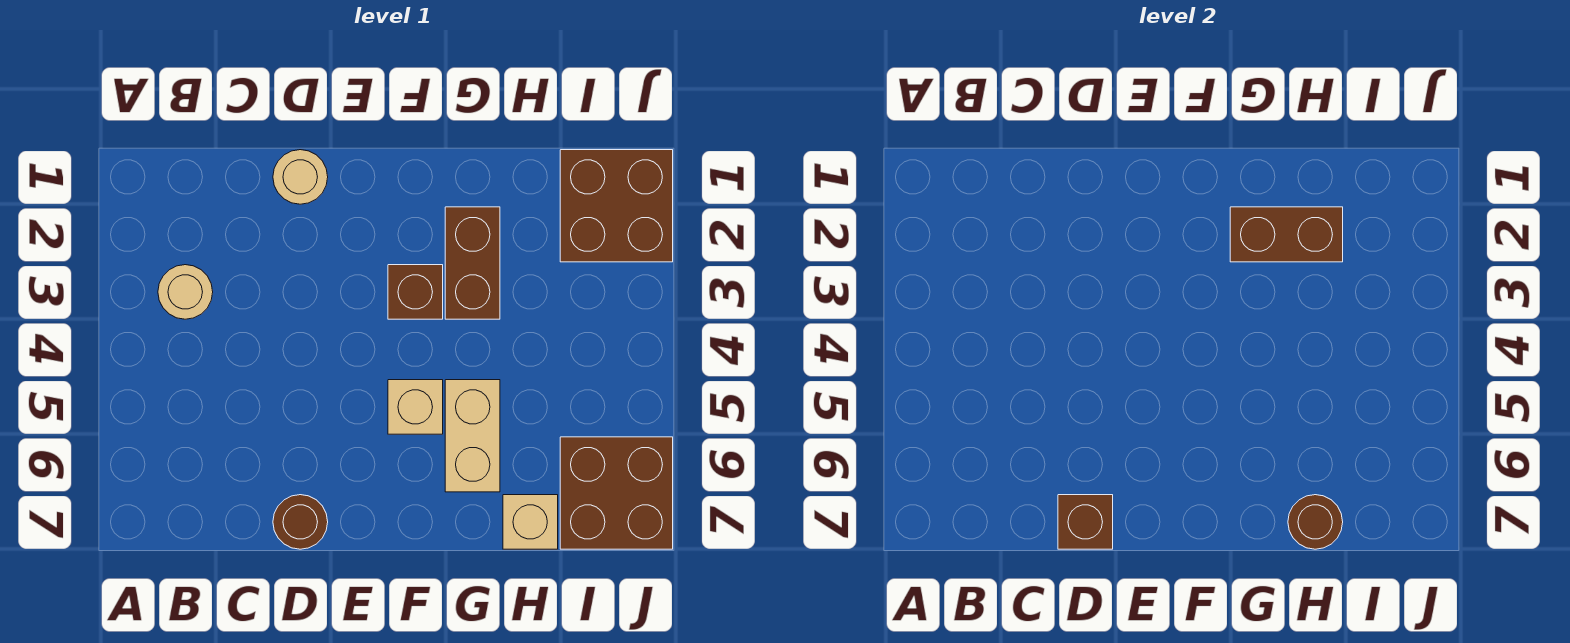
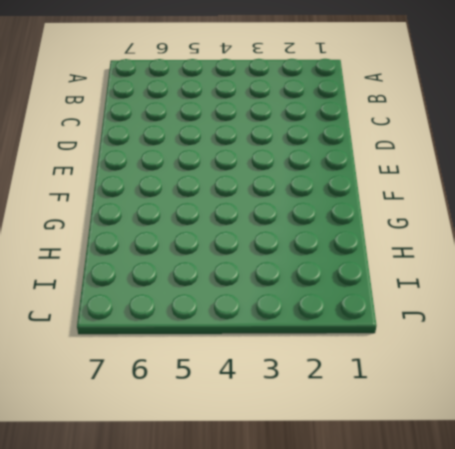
none -> tan round brick B3 level 1
none -> tan round brick D1 level 1
none -> brown round brick D7 level 1

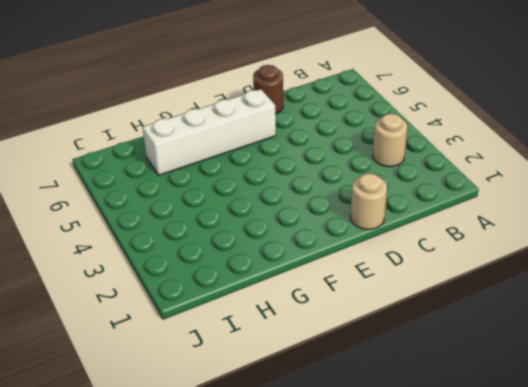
white brick E6:H6 level 1 -> tan brick G5:G6 level 1
none -> brown brick F3 level 1
none -> tan brick F5 level 1
none -> brown brick G2:G3 level 1

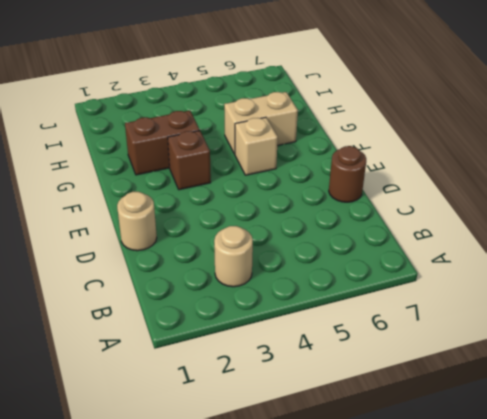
none -> tan brick H7 level 1
none -> brown brick I1:J2 level 1
none -> brown brick I6:J7 level 1

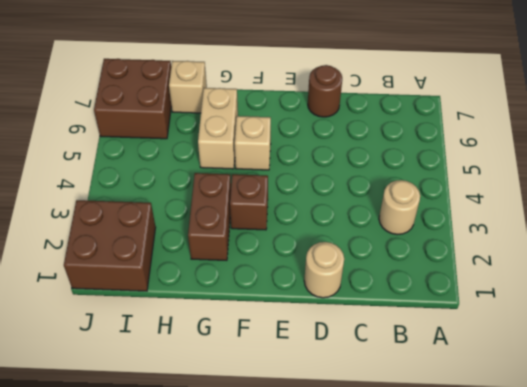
none -> brown brick D7 level 2
none -> brown brick G2:H2 level 2
none -> brown round brick H7 level 2

